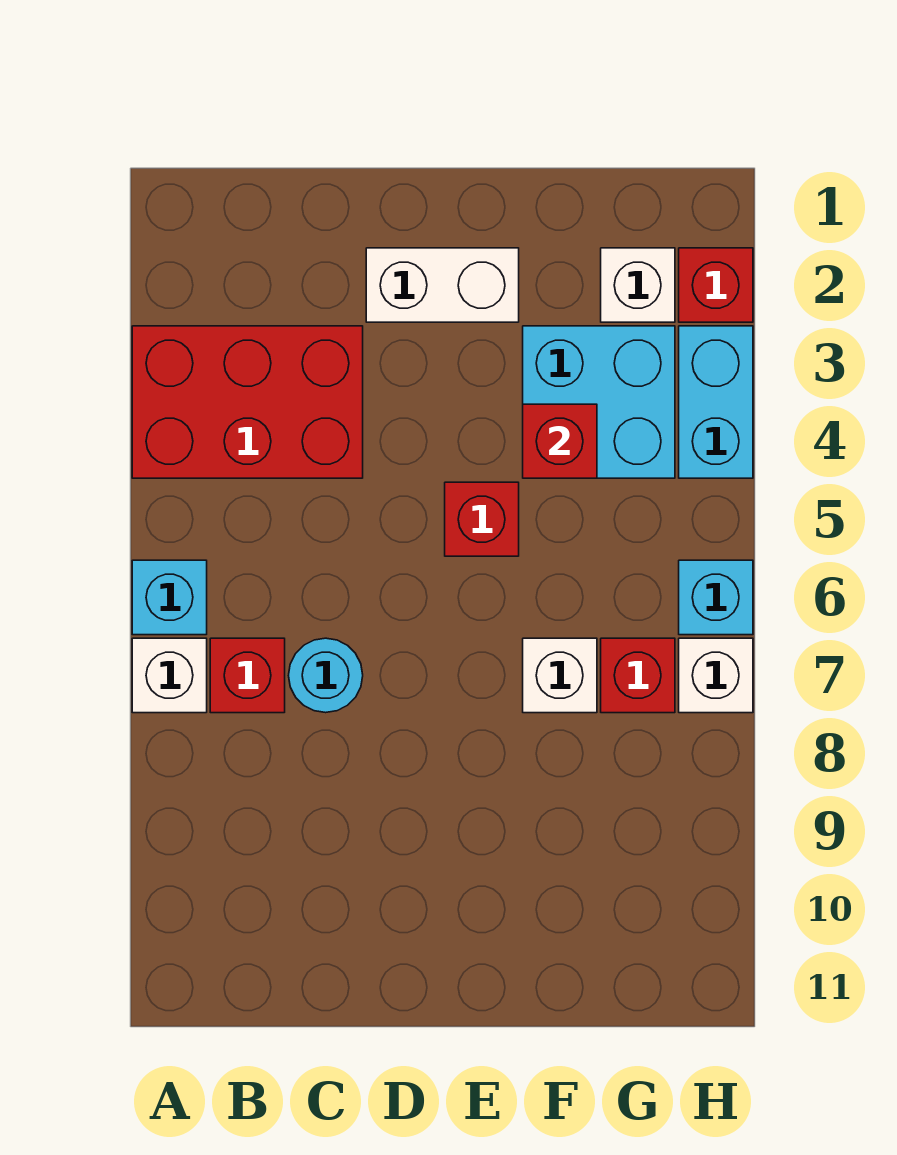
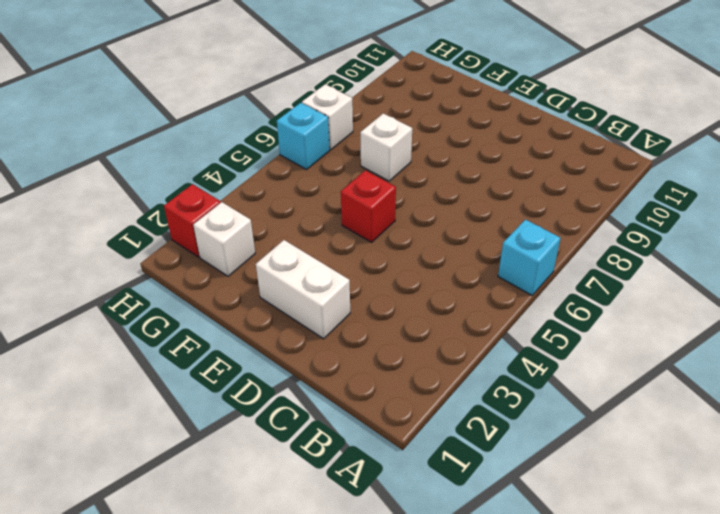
none -> red brick A3:C4 level 1
none -> white brick A7 level 1
none -> red brick B7 level 1

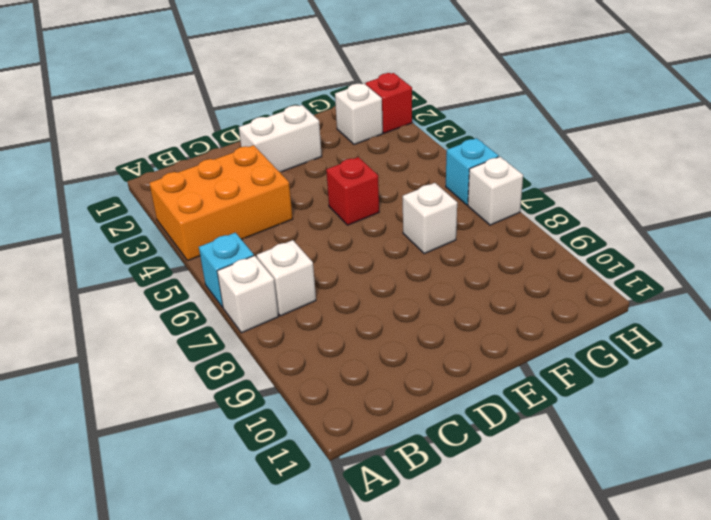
orange brick A3:C4 level 1 -> red brick A3:C4 level 1
white brick B7 level 1 -> red brick B7 level 1
none -> cyan round brick C7 level 1
none -> cyan brick F3:G4 level 1
none -> red brick G7 level 1

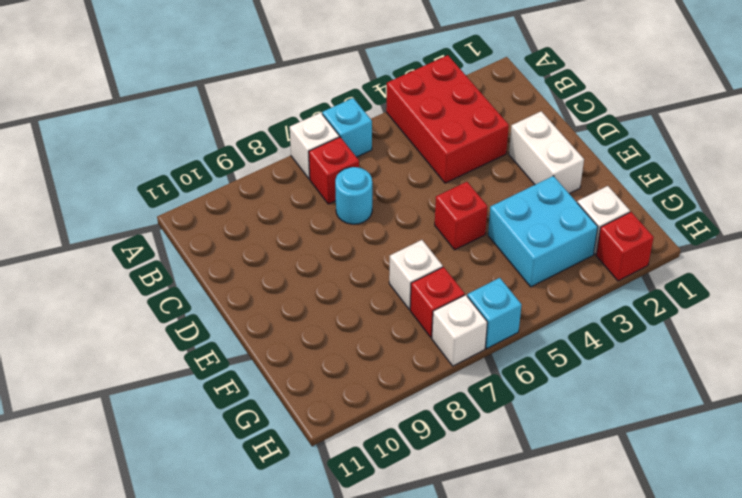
none -> cyan brick H3:H4 level 1
none -> red brick F4 level 2

